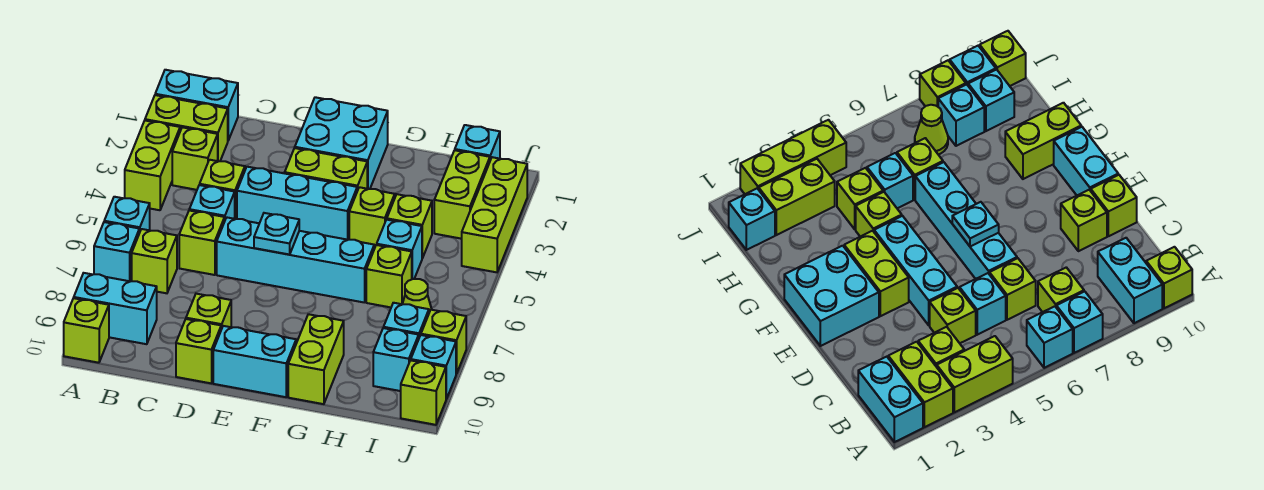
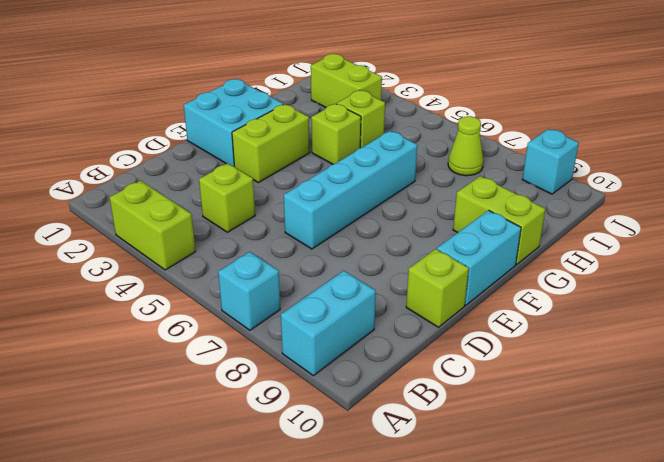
none -> cyan brick A1:B1 level 1
none -> lime brick A2:B2 level 1
none -> cyan brick A6 level 1
none -> lime brick A10 level 1

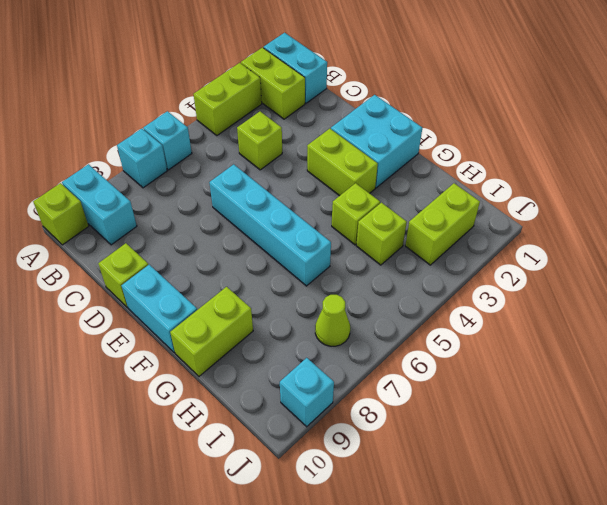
none -> lime brick B3 level 1
none -> lime brick B7 level 1
none -> cyan brick C5 level 1
none -> lime brick C6 level 1

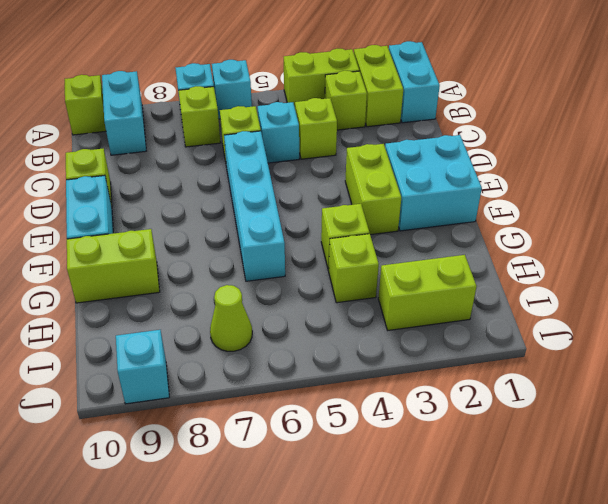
none -> cyan brick D4:F4 level 1
none -> lime brick D9 level 1
none -> cyan brick H5 level 1
none -> lime brick H6 level 1

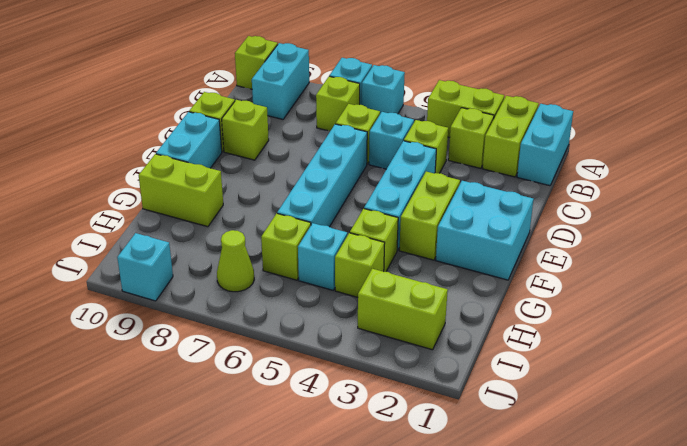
none -> cyan brick I1 level 1
none -> cyan brick I8 level 1
none -> cyan brick I9 level 1
none -> lime brick J2:J4 level 1

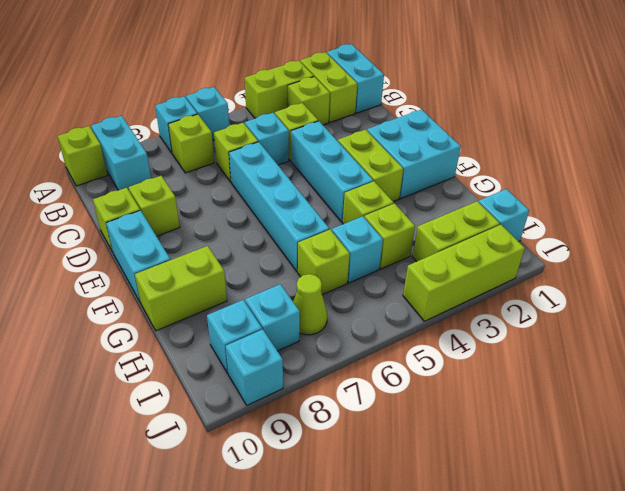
none -> lime brick J8 level 1
none -> lime brick J10 level 1
none -> cyan plate E6 level 2

